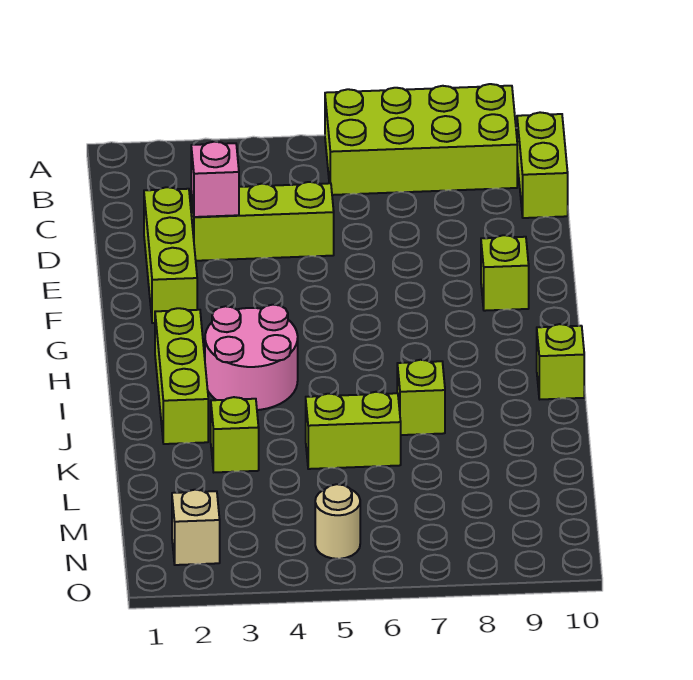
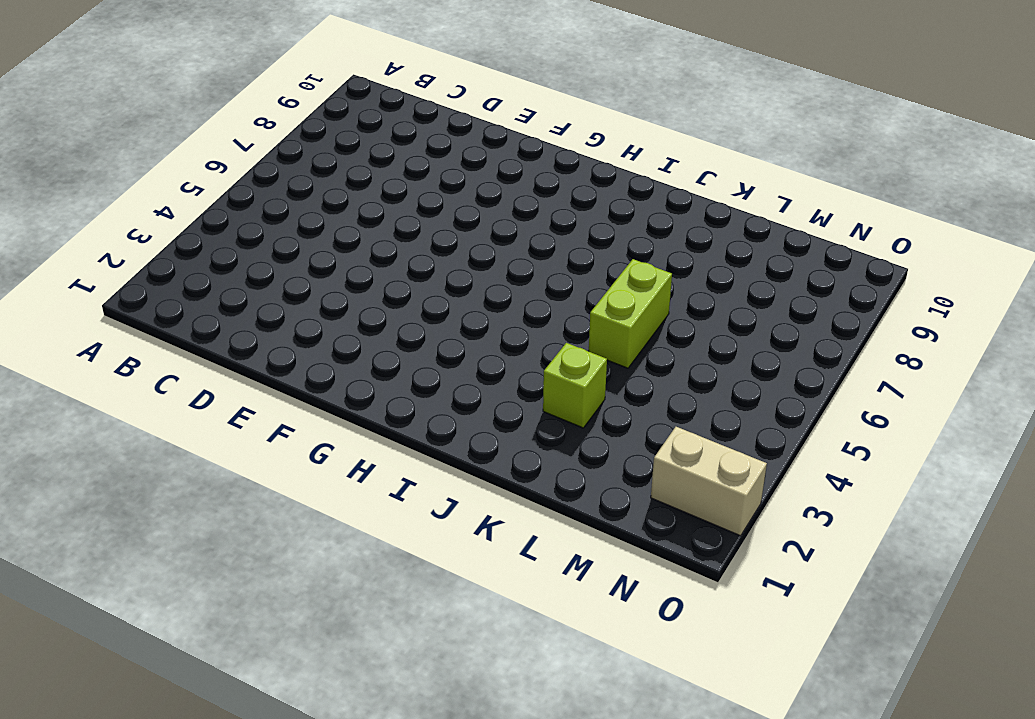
tan brick N2:O2 level 1 -> tan brick N2 level 1
none -> lime brick A6:B9 level 1
none -> lime brick B10:C10 level 1
none -> lime brick D2:F2 level 1

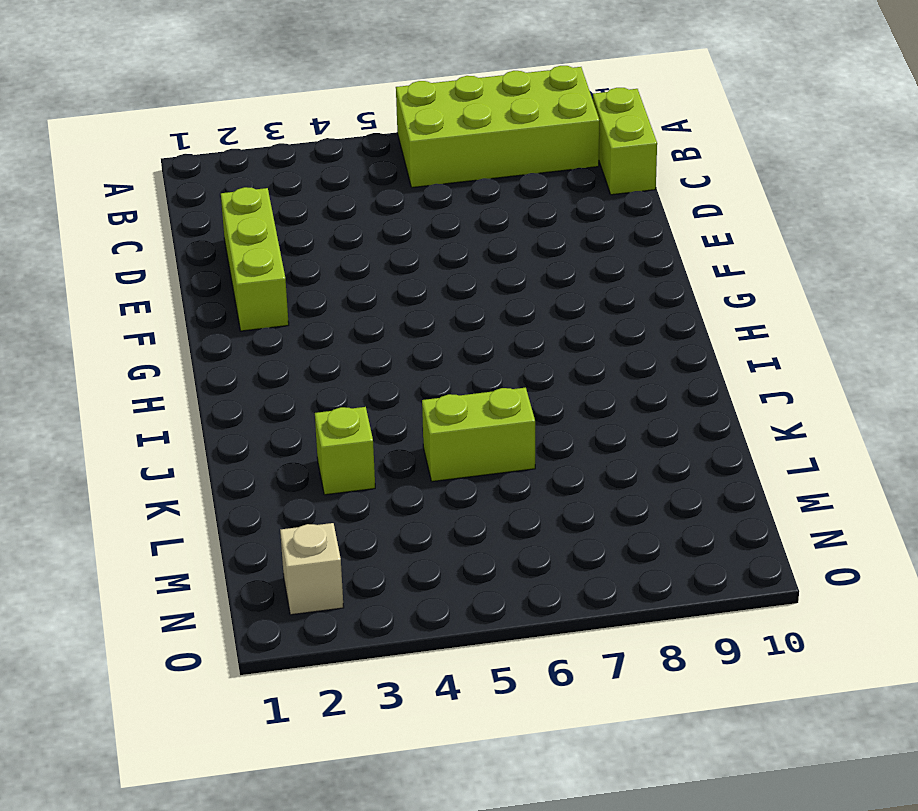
none -> lime brick D3:D5 level 1
none -> lime brick F9 level 1
none -> lime brick H2:J2 level 1

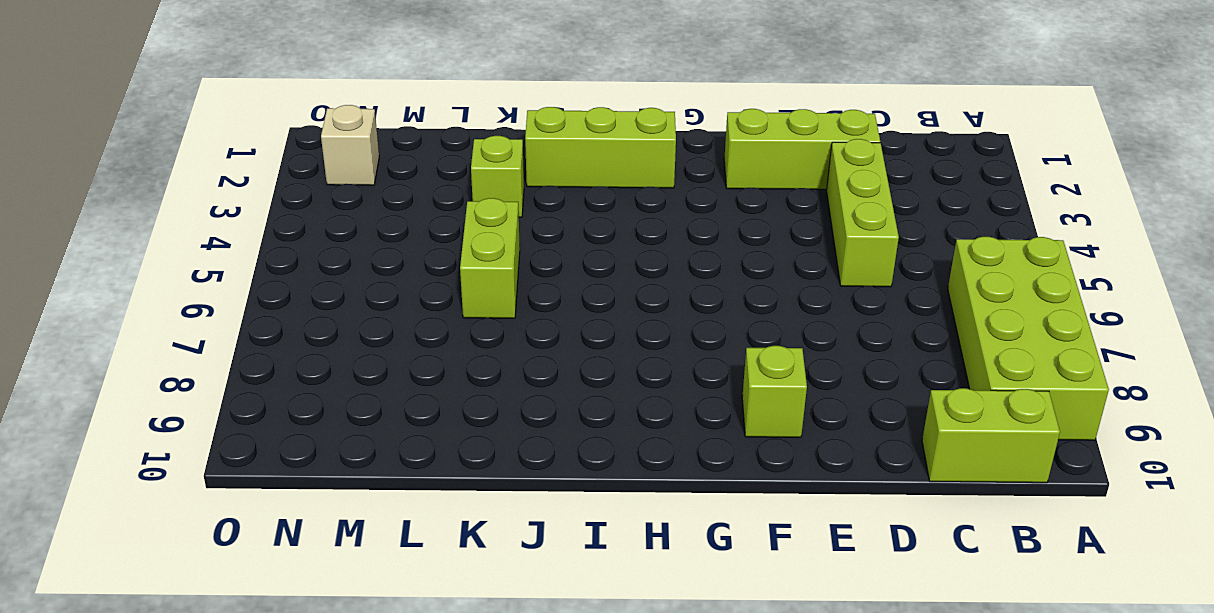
none -> pink round brick H3:I4 level 1
none -> lime brick I10 level 1
none -> lime brick J7 level 1

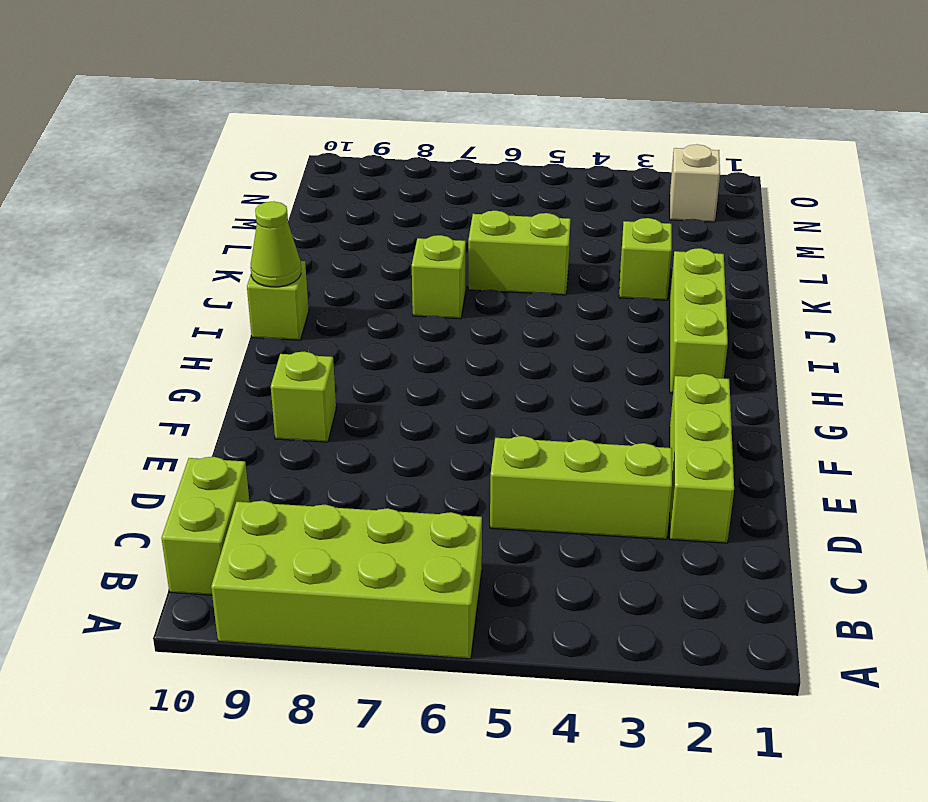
lime cone I10 level 2 -> none
none -> pink round brick H3:I4 level 1
none -> tan round brick N5 level 1
none -> pink brick D3 level 2

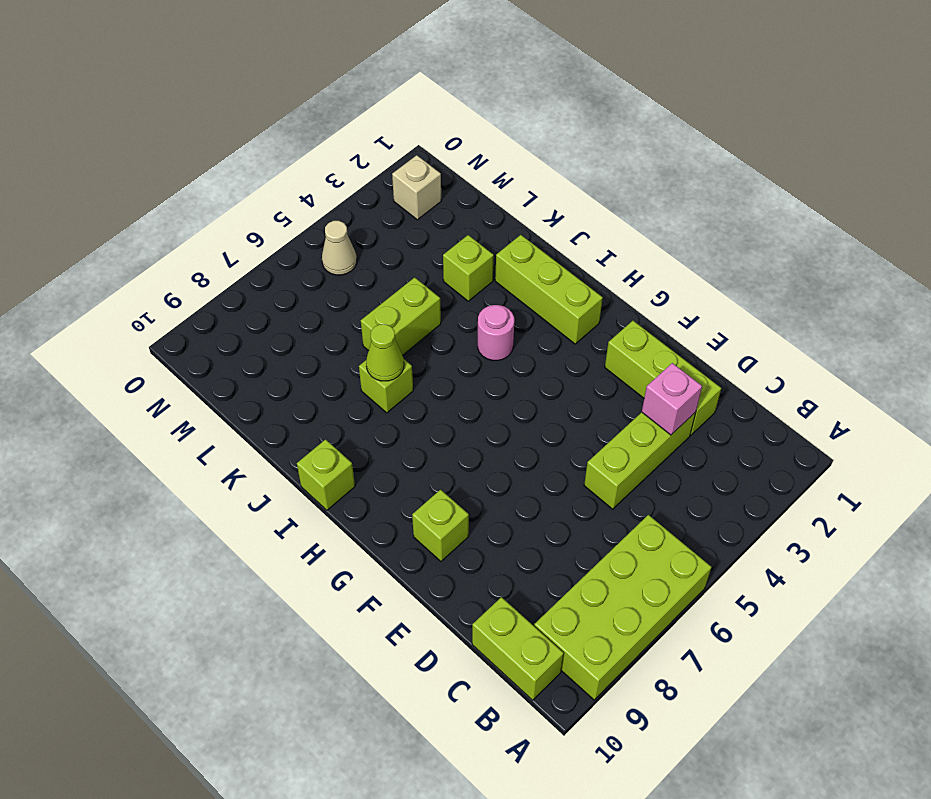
pink round brick I4 level 1 -> pink round brick H3:I4 level 1
lime cone J7 level 2 -> none
tan cone N5 level 1 -> tan round brick N5 level 1

